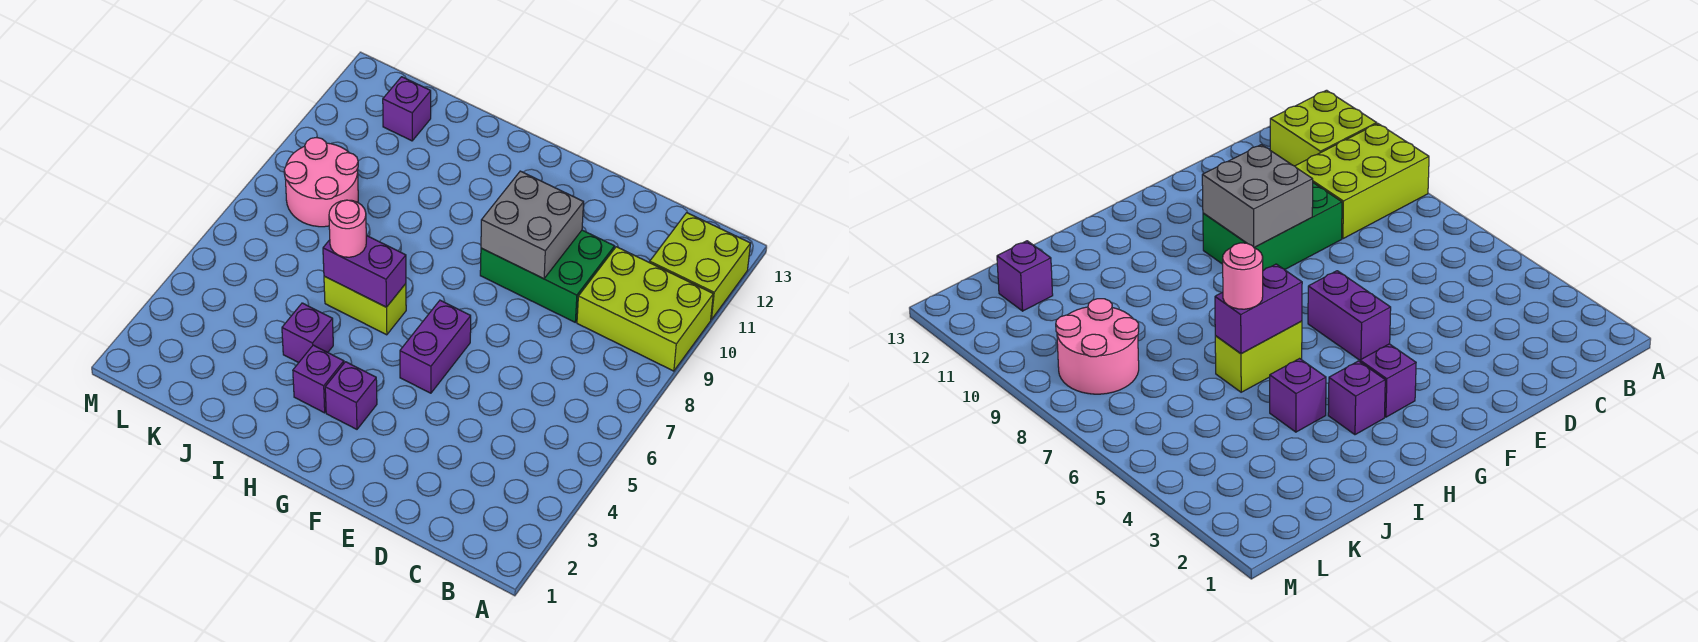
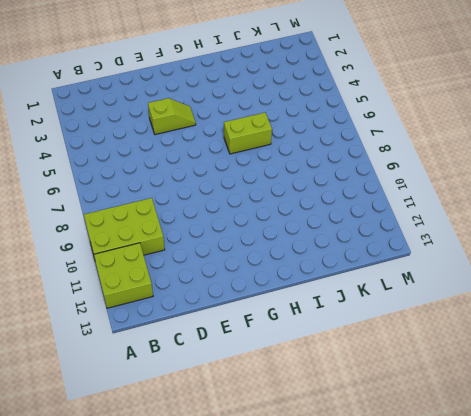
lime slope E4:F4 level 1 top E -> none
none -> green brick D9:F10 level 1
none -> purple brick F5:F6 level 1
none -> purple brick G3 level 1

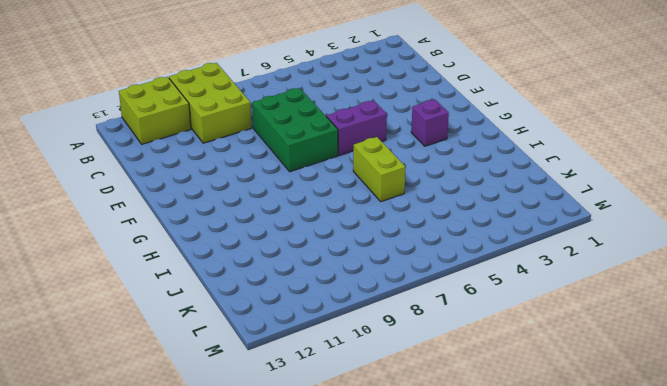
green brick D7:F8 level 1 -> green brick D9:F10 level 1
none -> purple brick H3 level 1
none -> purple brick I4 level 1
none -> pink round brick K8:L9 level 1

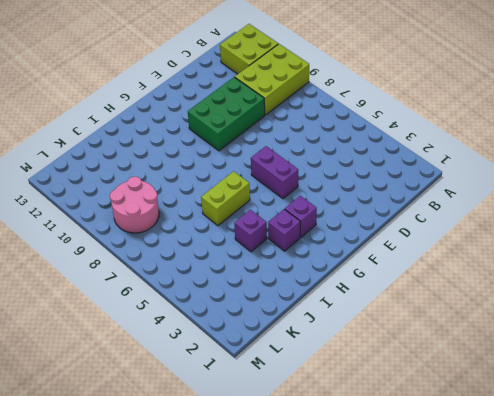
none -> purple brick K12 level 1
none -> grey brick E9:F10 level 2
none -> purple brick H6:I6 level 2

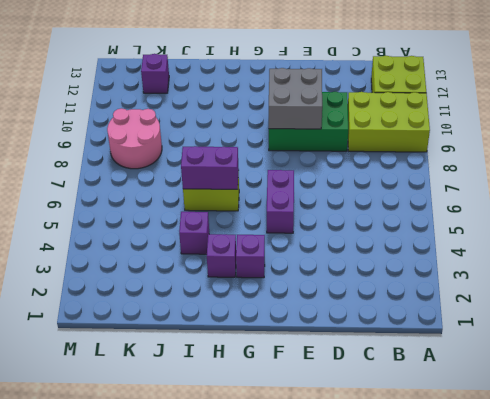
none -> pink round brick I6 level 3

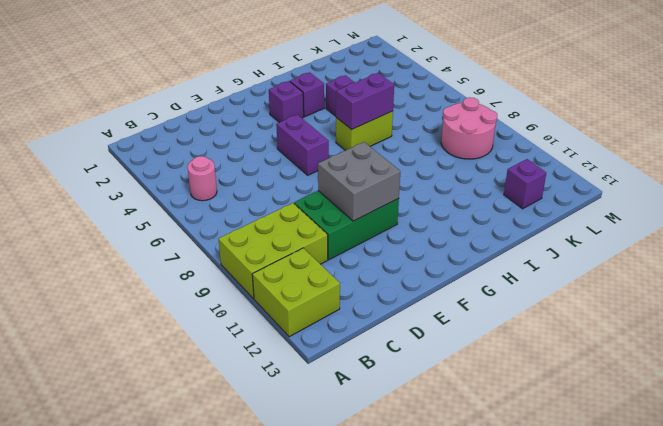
pink round brick B5 level 1 -> pink round brick I6 level 3

